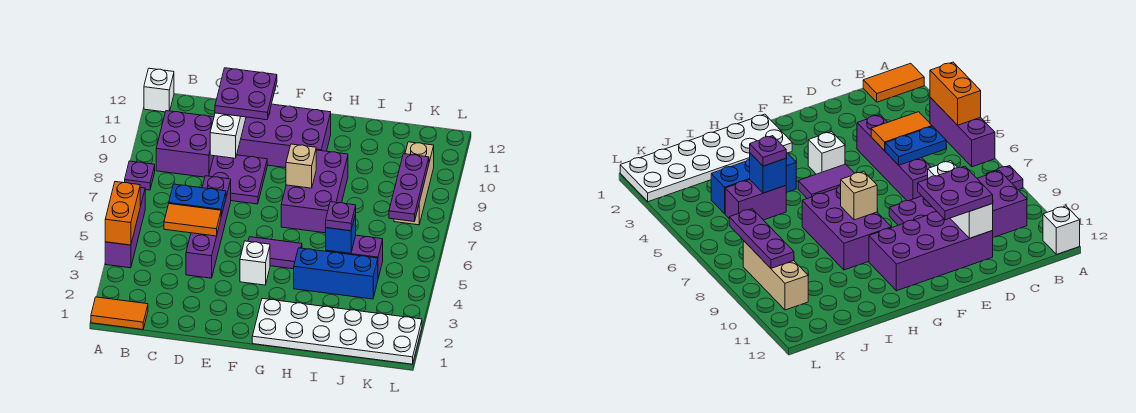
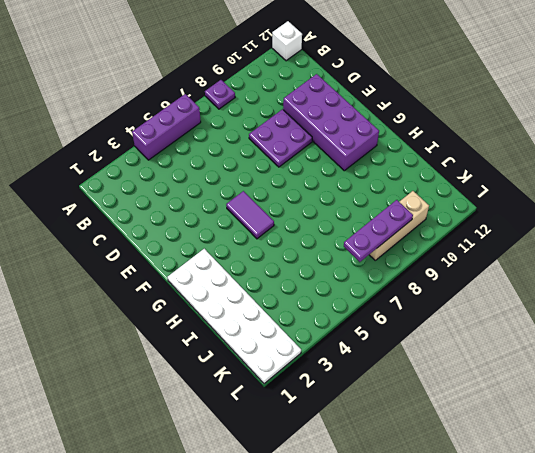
none -> orange tile A1:B1 level 1
none -> purple brick B9:C10 level 1
none -> purple brick D4:D7 level 1

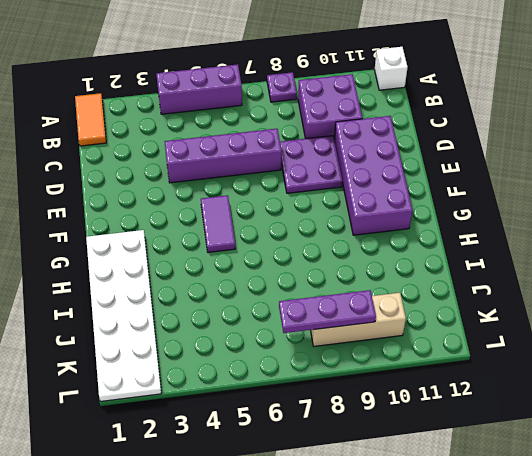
none -> white brick F4 level 1
none -> purple brick G7:H9 level 1
none -> blue brick H4:J4 level 1

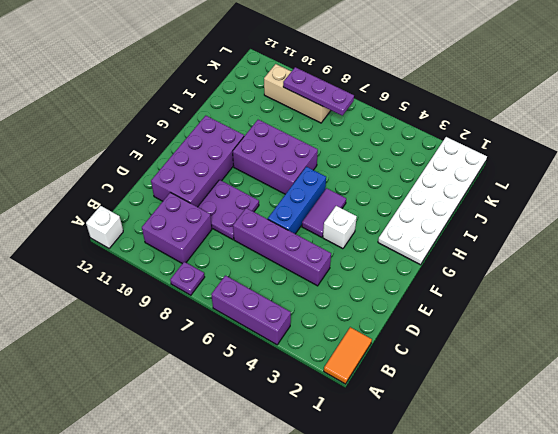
blue brick E6:G6 level 1 -> blue brick H4:J4 level 1
none -> purple brick I5:J5 level 1
none -> orange brick A4:A5 level 2
none -> orange tile C5:D5 level 2

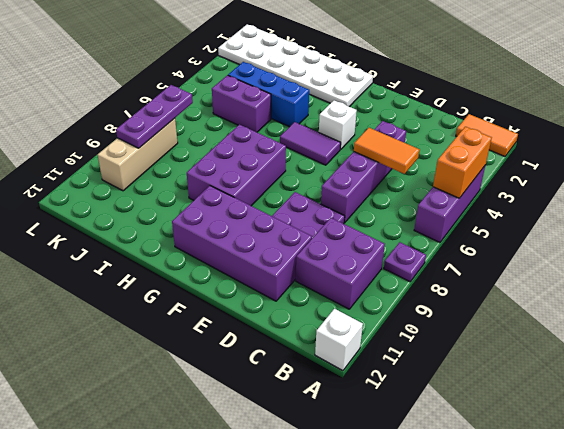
none -> blue plate C6:D6 level 2
none -> white brick D9:D11 level 2
none -> tan brick G8 level 2

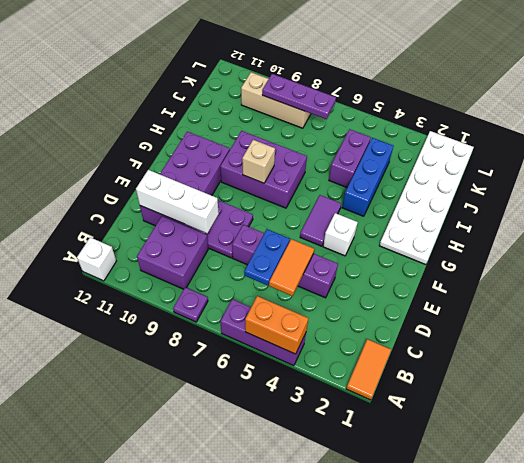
none -> blue brick I5 level 2
none -> purple plate D10:E11 level 3
none -> purple plate I5 level 3

